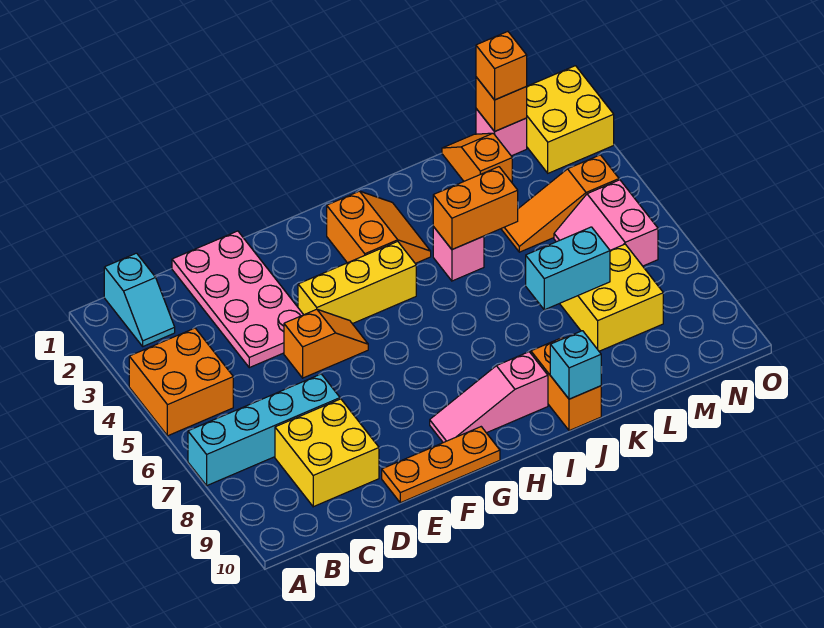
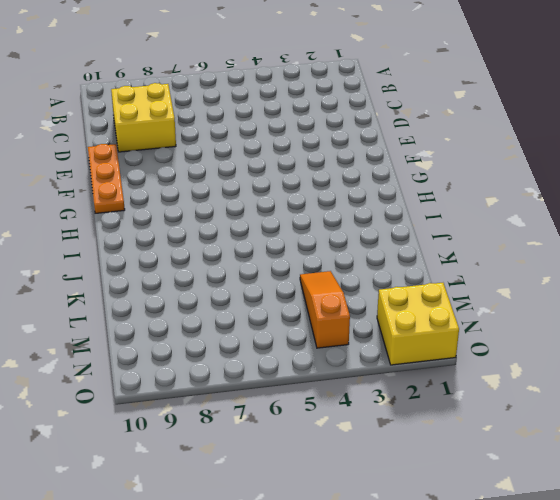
none -> orange brick A4:B5 level 1
none -> cyan brick A7:D7 level 1
none -> cyan slope B1:B2 level 1 top 1

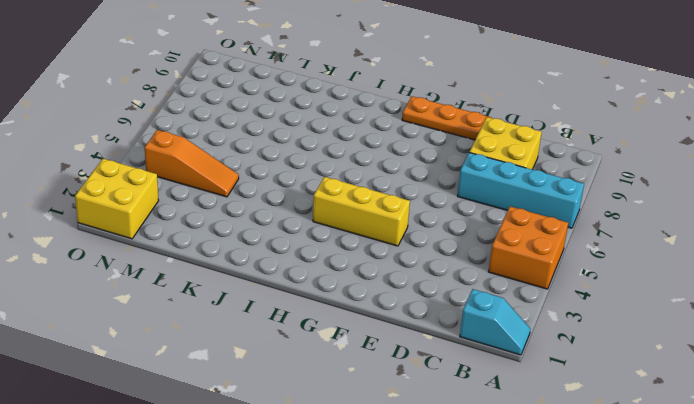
cyan slope A1:B1 level 1 top B -> cyan slope B1:B2 level 1 top 1
none -> pink plate D1:E4 level 1
none -> orange slope E5:F5 level 1 top E
none -> pink slope G9:I9 level 1 top I

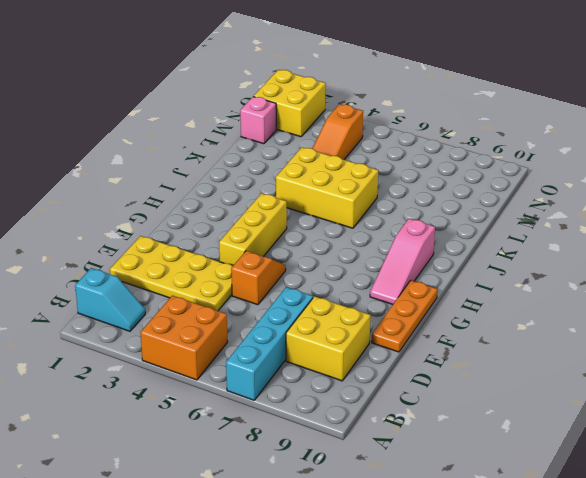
yellow plate D1:E4 level 1 -> pink plate D1:E4 level 1
yellow brick J4:K6 level 1 -> pink brick J4 level 1
none -> orange slope H2:I3 level 1 top H
none -> orange brick J9:J10 level 1
none -> orange slope L1:L2 level 1 top 2

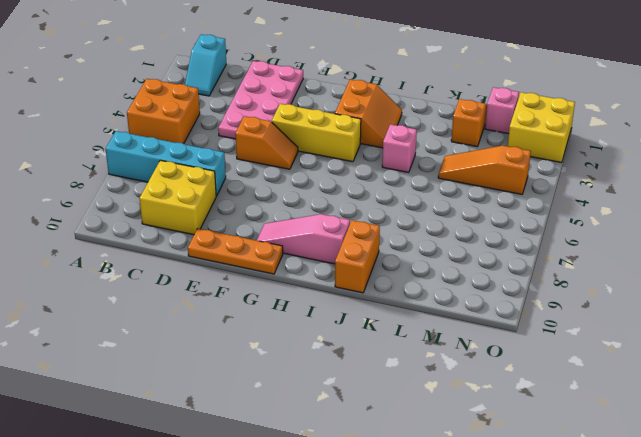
none -> yellow brick L7:M8 level 1
none -> pink slope M5:N6 level 1 top N
none -> orange brick J4:K4 level 2

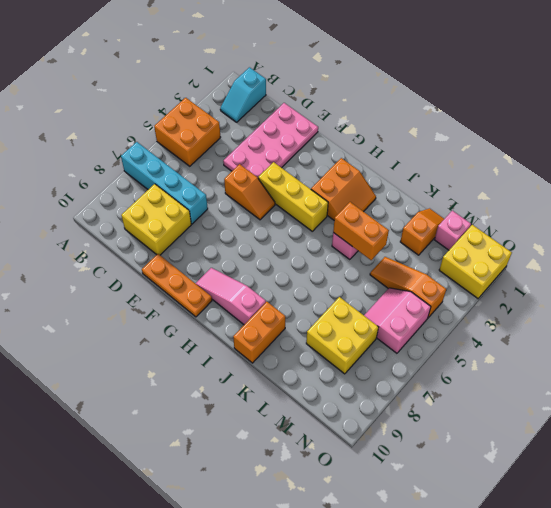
none -> cyan brick J10 level 2
none -> cyan brick K7:L7 level 2
none -> orange brick M1 level 2

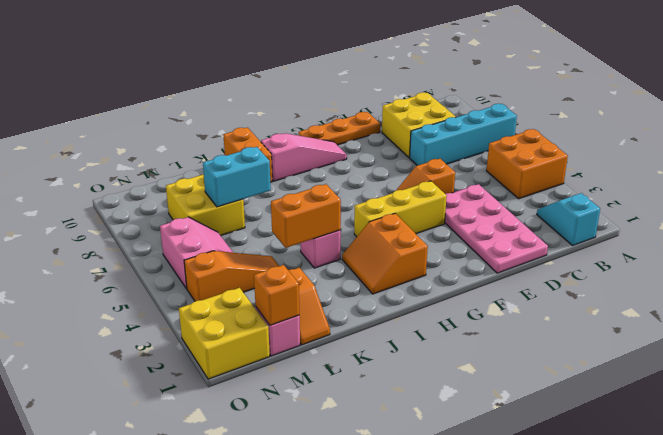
none -> cyan brick J10 level 2
none -> orange brick M1 level 3

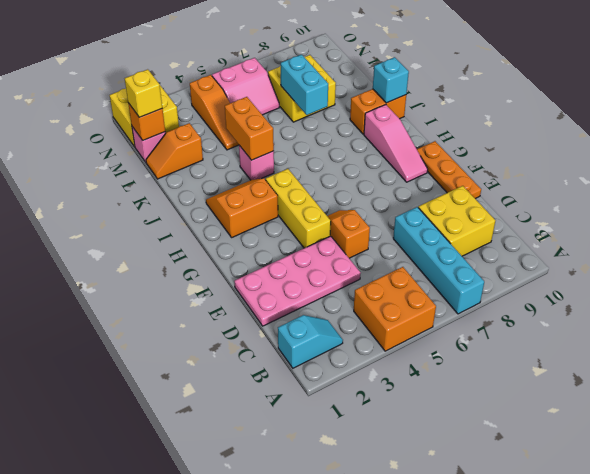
yellow brick M1 level 3 -> orange brick M1 level 3

